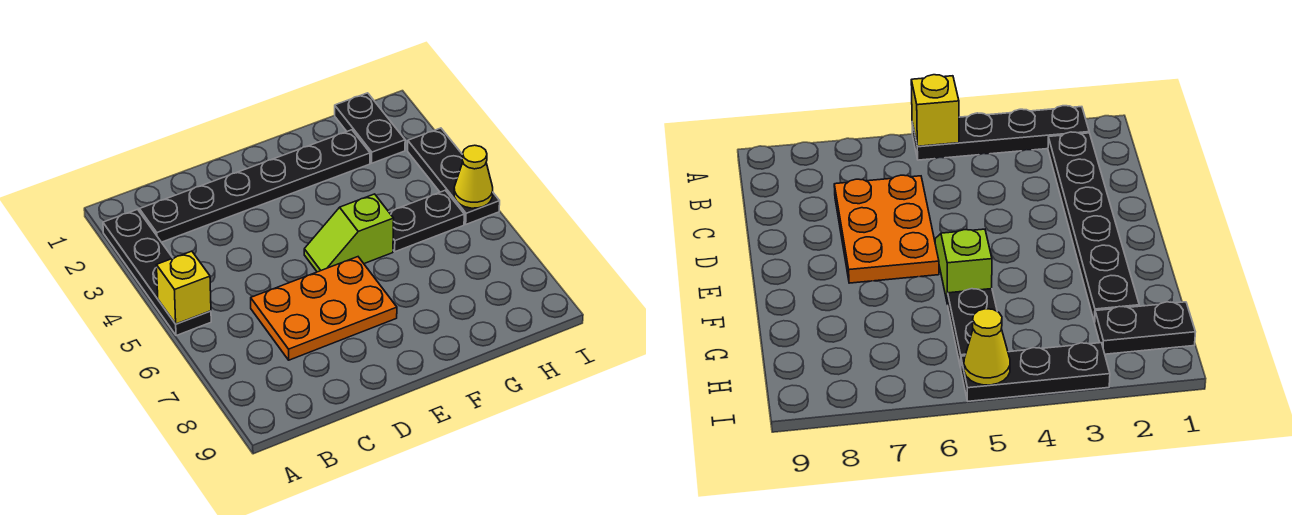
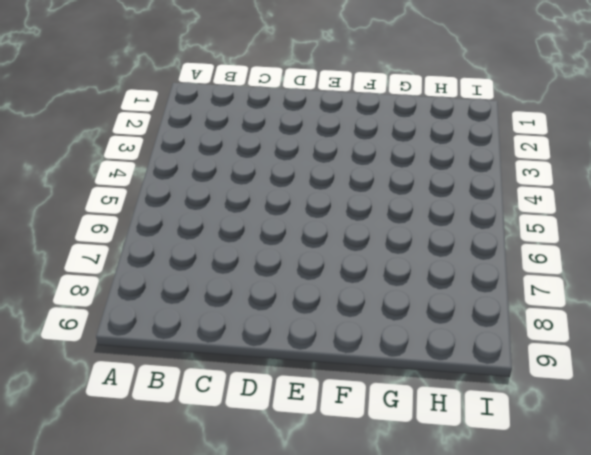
none -> black plate A2:A5 level 1
none -> black plate B2:G2 level 1

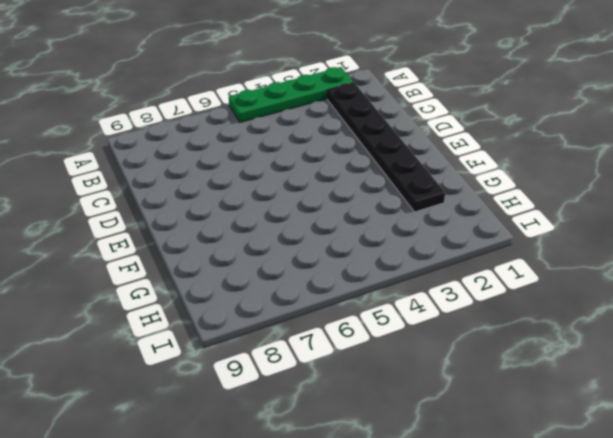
green plate A2:A5 level 1 -> black plate A2:A5 level 1
none -> orange plate C6:E7 level 1
none -> lime slope E5:F5 level 1 top F

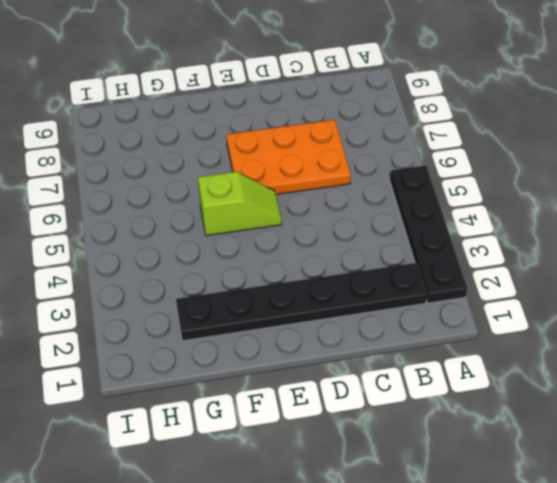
none -> black plate G5:H5 level 1
none -> black plate H1:H2 level 1

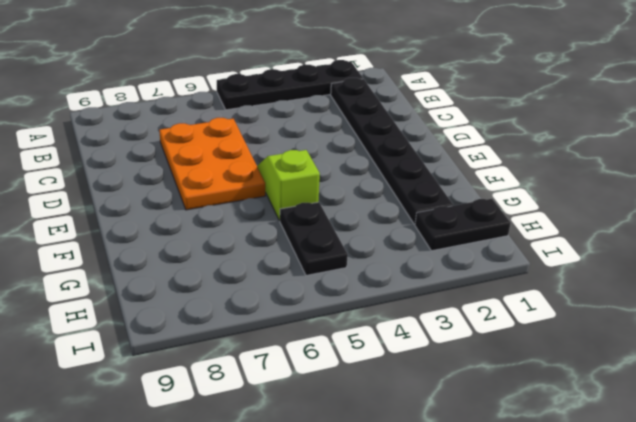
none -> black plate I3:I5 level 1
none -> yellow brick A5 level 2

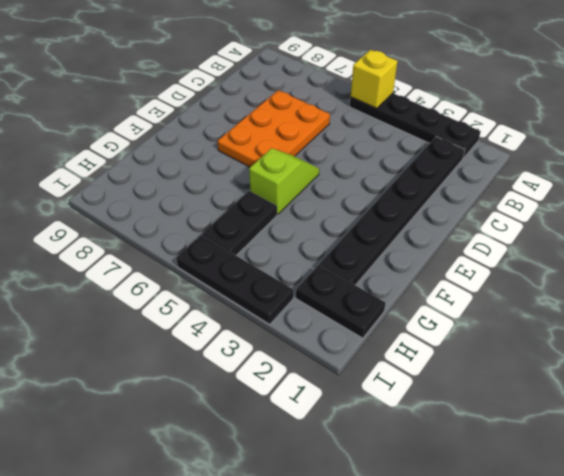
none -> yellow cone I5 level 2

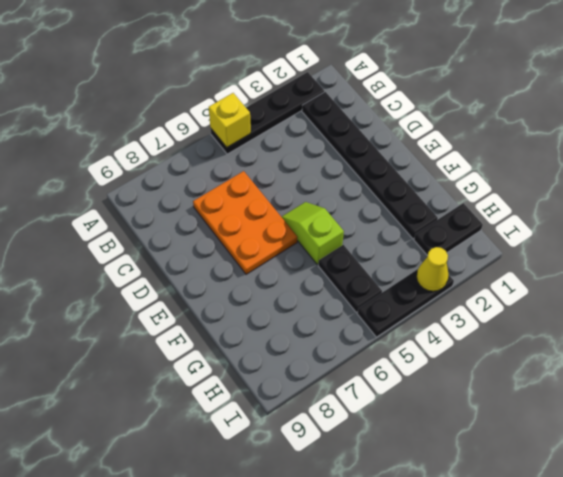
yellow cone I3 level 2 -> yellow cone I5 level 2

